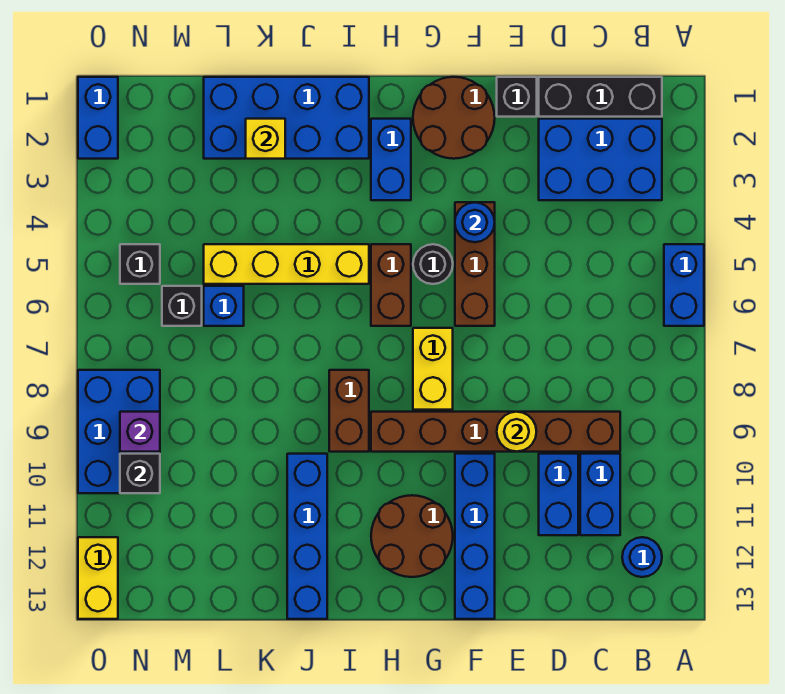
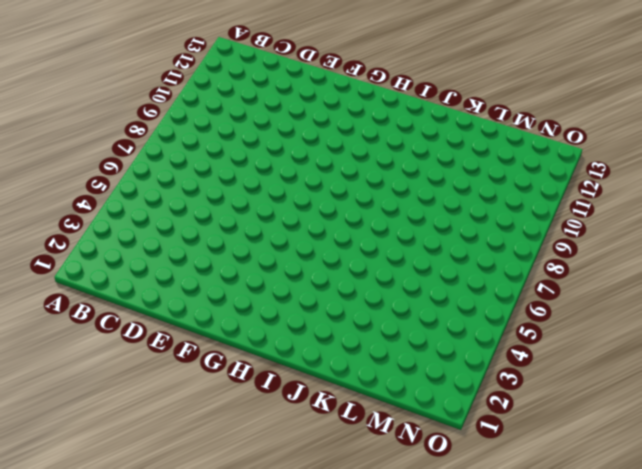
none -> blue brick A5:A6 level 1
none -> black brick B1:D1 level 1
none -> blue brick B2:D3 level 1
none -> blue round brick B12 level 1

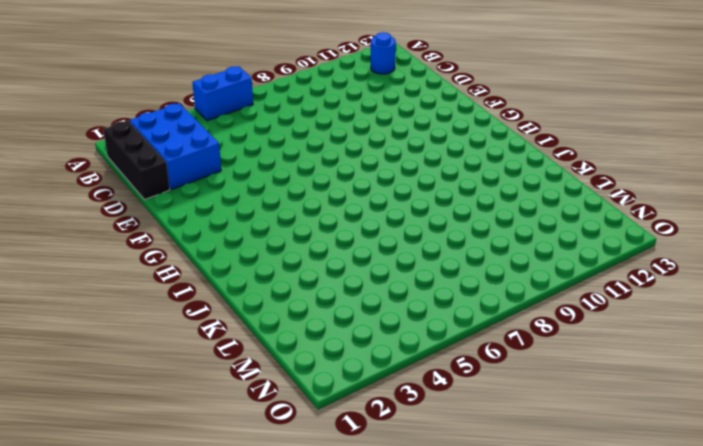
none -> brown brick C9:H9 level 1
none -> blue brick C10:C11 level 1
none -> blue brick D10:D11 level 1
none -> black brick E1 level 1

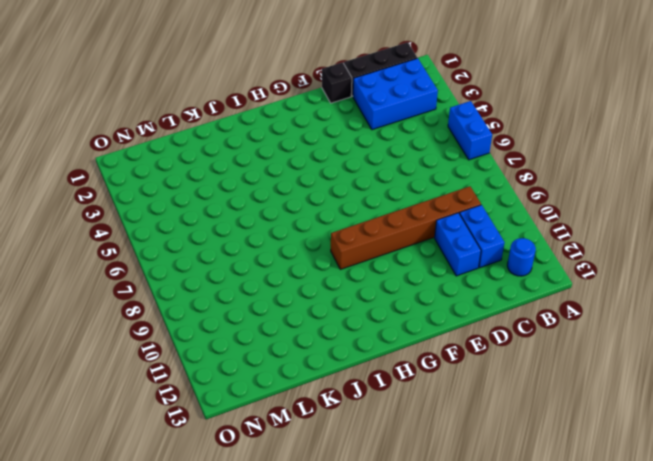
none -> brown round brick F1:G2 level 1
none -> brown brick F4:F6 level 1
none -> blue brick F10:F13 level 1
none -> black round brick G5 level 1

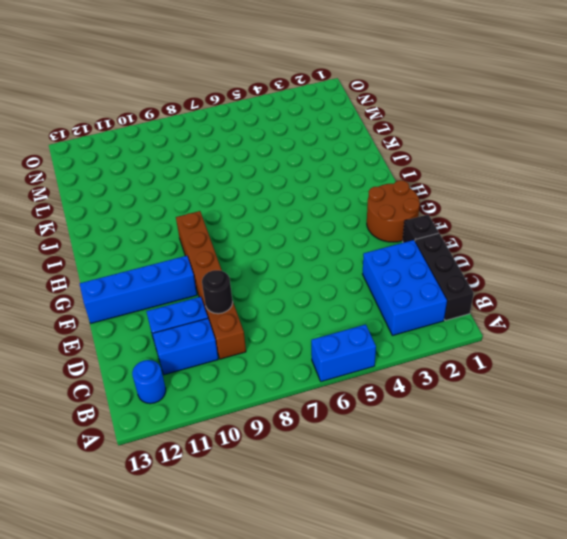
black round brick D9 level 2 -> black round brick G5 level 1
none -> brown brick F4:F6 level 1
none -> yellow brick G7:G8 level 1
none -> brown round brick G11:H12 level 1
none -> blue brick H2:H3 level 1

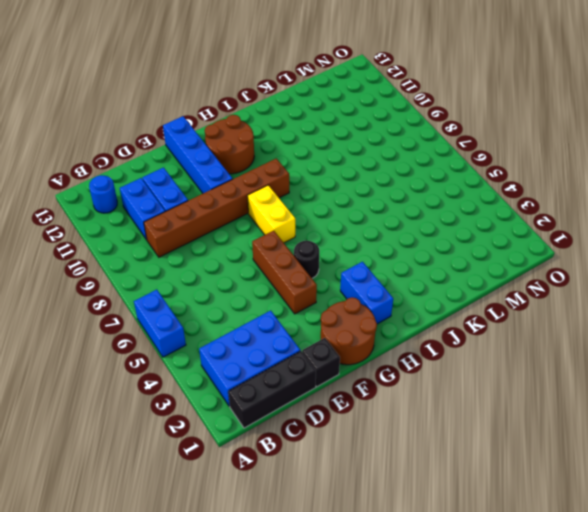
none -> brown brick H5:H6 level 1
none -> blue brick I1:L2 level 1
none -> yellow brick I5:L5 level 1
none -> brown brick I8:I9 level 1

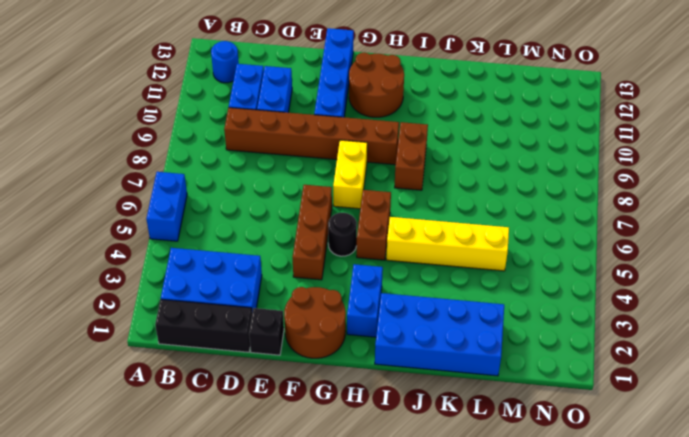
none -> blue brick J10:J13 level 1
none -> blue brick L6 level 1
none -> black brick M6 level 1
none -> black brick N5 level 1

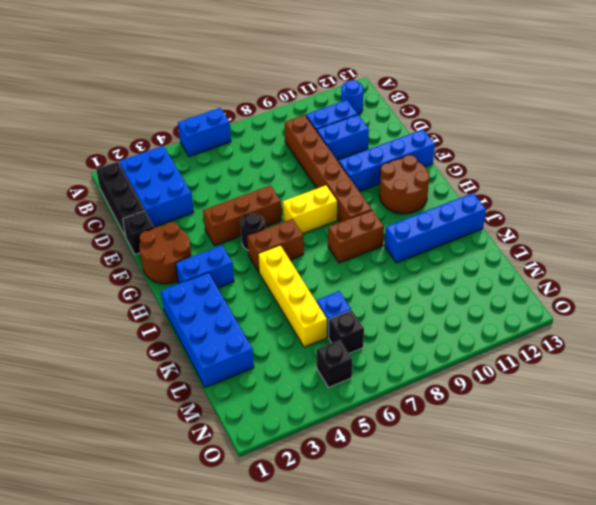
none -> blue brick N8:O10 level 1
none -> blue brick O1:O2 level 1
none -> yellow brick O12:O13 level 1
none -> yellow round brick E9 level 2

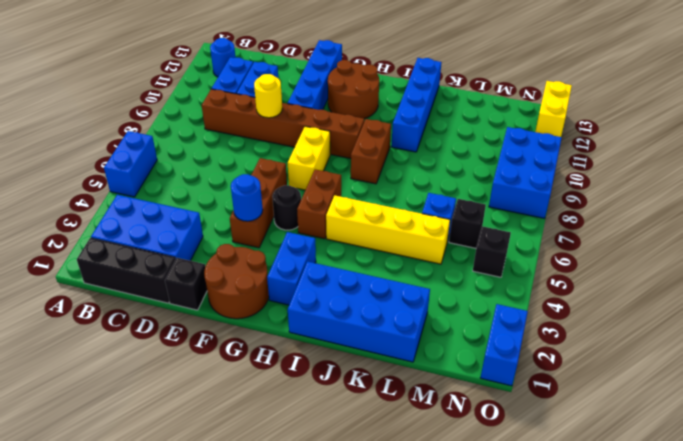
none -> yellow brick K2 level 2
none -> purple brick N9 level 2
none -> black brick N10 level 2

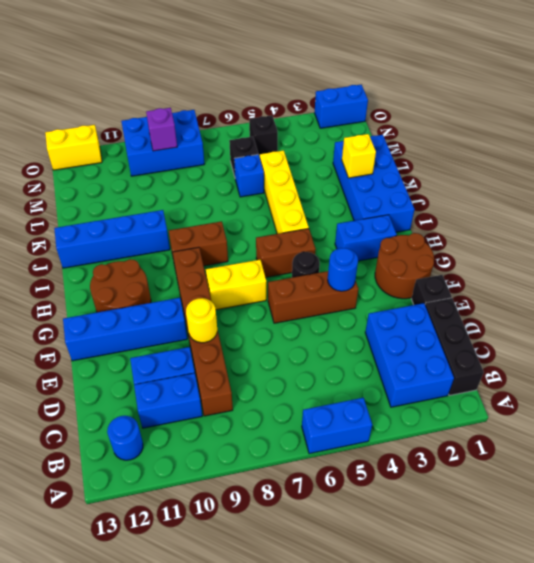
none -> black brick N10 level 2

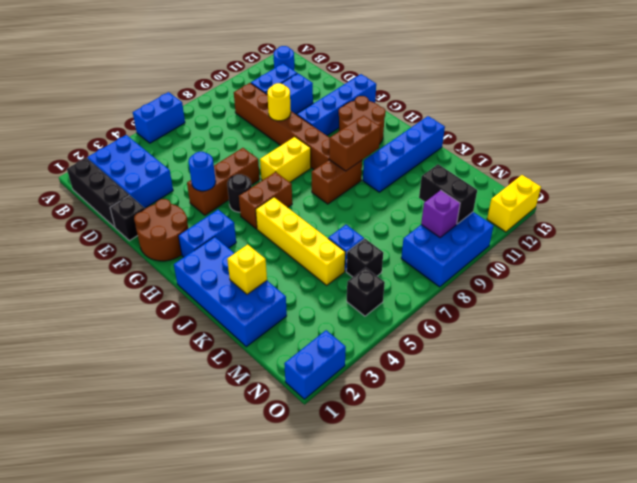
brown brick I9:I10 level 2 -> none
black brick M10:N10 level 2 -> black brick N10 level 2

